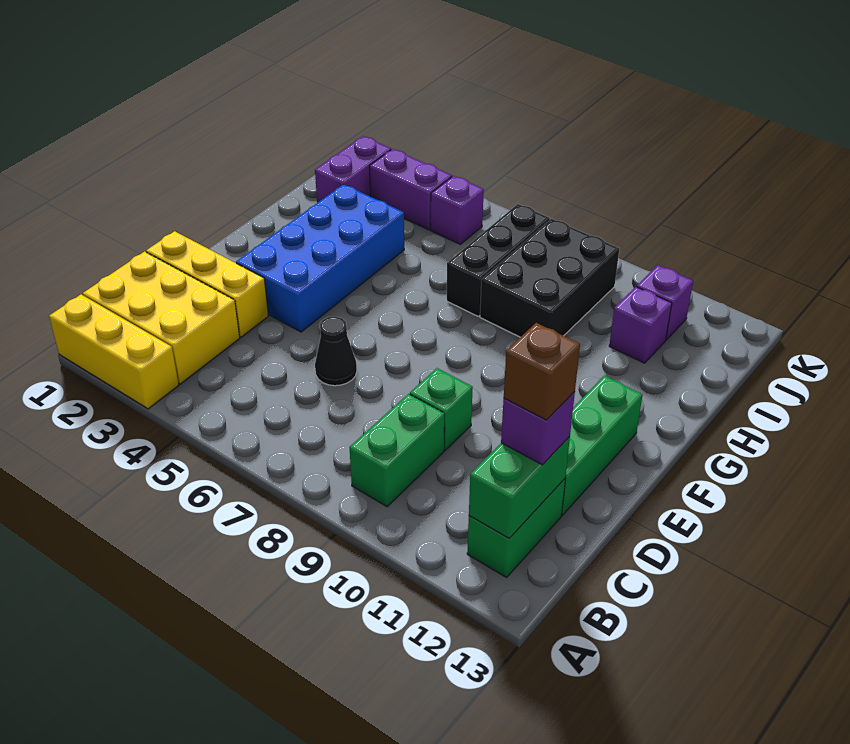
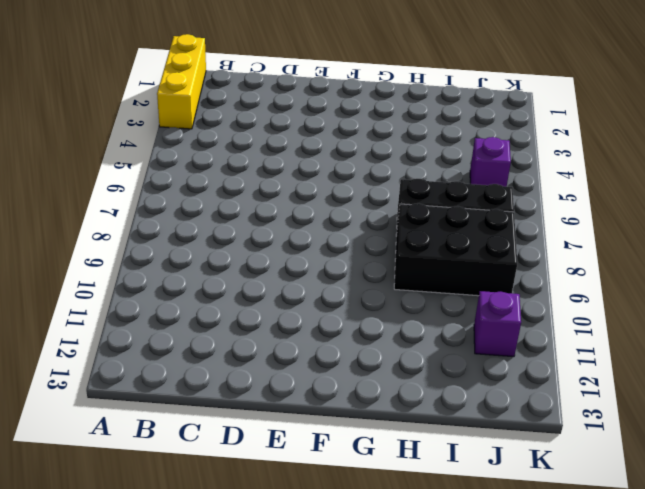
none -> yellow brick B1:C3 level 1
none -> green brick B9:C9 level 1
none -> green brick B12:C12 level 1

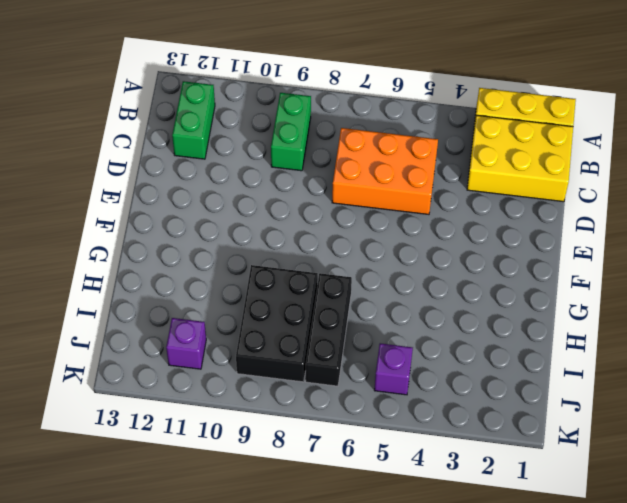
orange brick C5:D7 level 1 -> black cone D6 level 1
none -> yellow brick D1:D3 level 1
none -> green brick D9 level 1
none -> green brick D12:F12 level 1

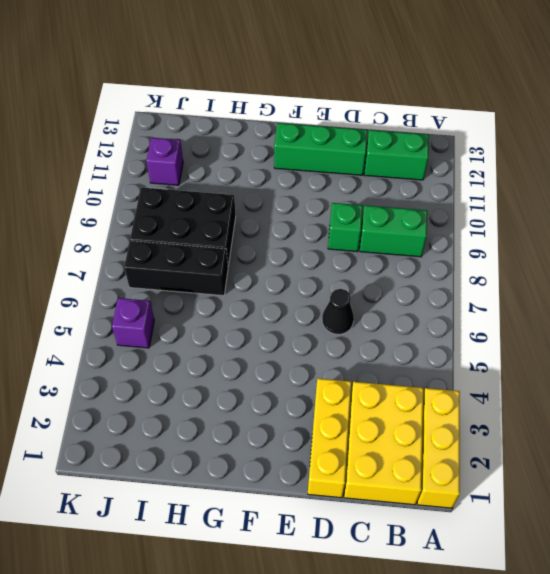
none -> blue brick E3:H4 level 1
none -> purple brick I2:J2 level 1
none -> purple brick I11 level 1

